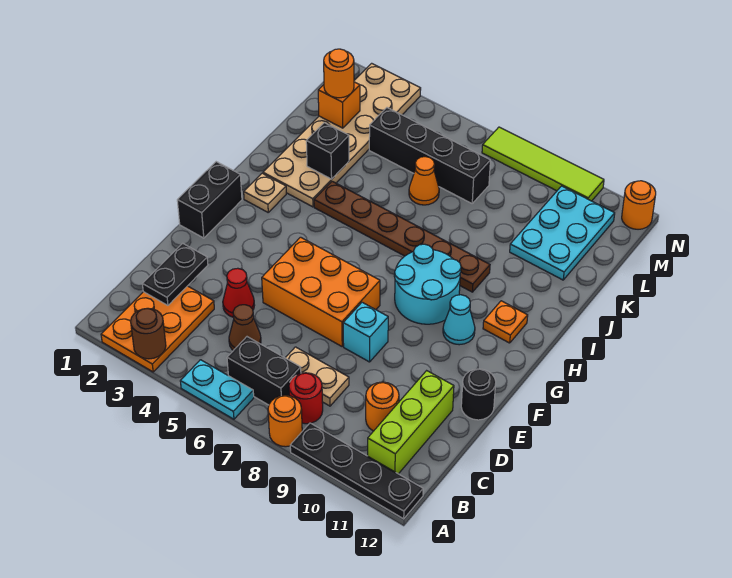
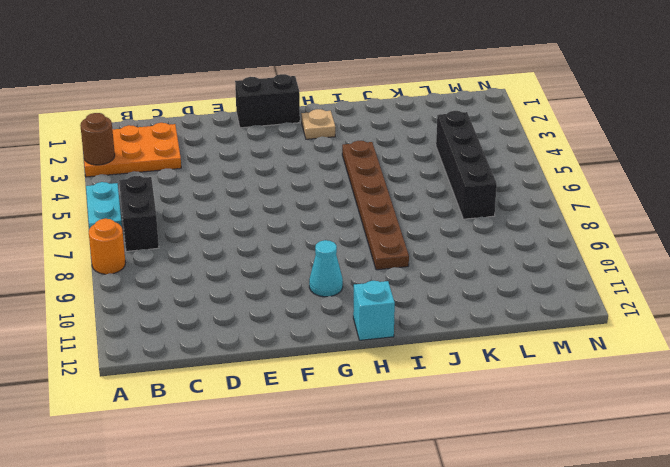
cyan brick H12 level 1 -> cyan brick E8 level 1
none -> black plate A9:A12 level 1
none -> red round brick B8 level 1
none -> lime brick B11:D11 level 1
none -> brown cone C5 level 1

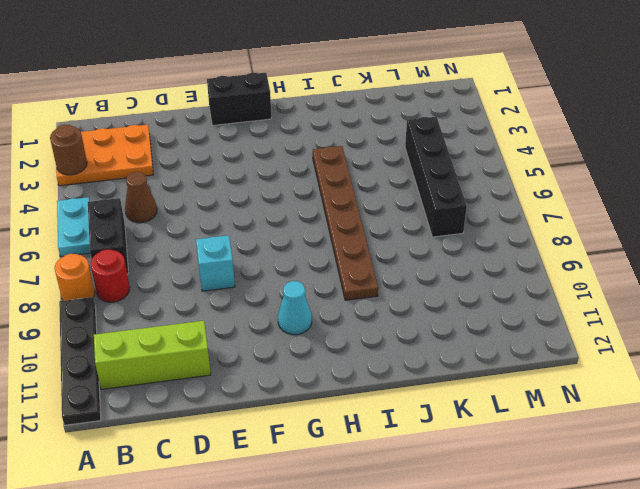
none -> tan plate C7:C8 level 1
none -> orange round brick C10 level 1
none -> red cone D4 level 1
none -> orange brick E5:F7 level 1

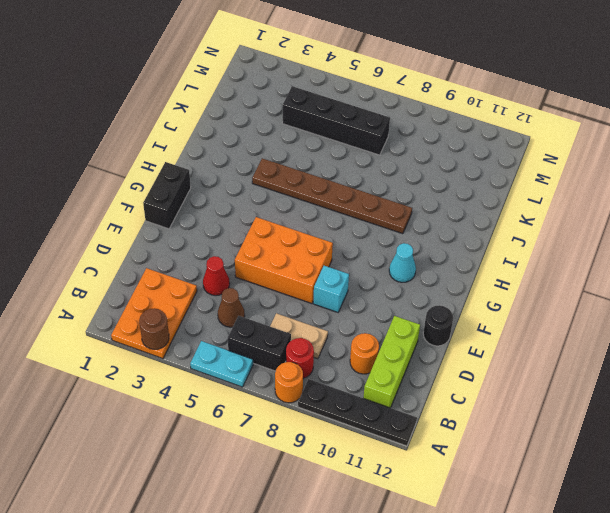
none -> cyan round brick G8:H9 level 1
none -> tan plate H2 level 1
none -> orange plate H11 level 1
none -> tan plate I2:N3 level 1

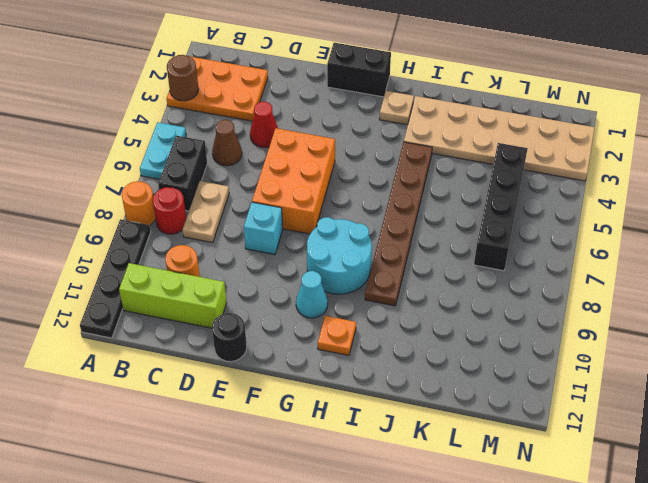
none -> orange cone K6 level 1
none -> cyan plate K10:M11 level 1
none -> lime tile N7:N10 level 1
none -> orange round brick N12 level 1

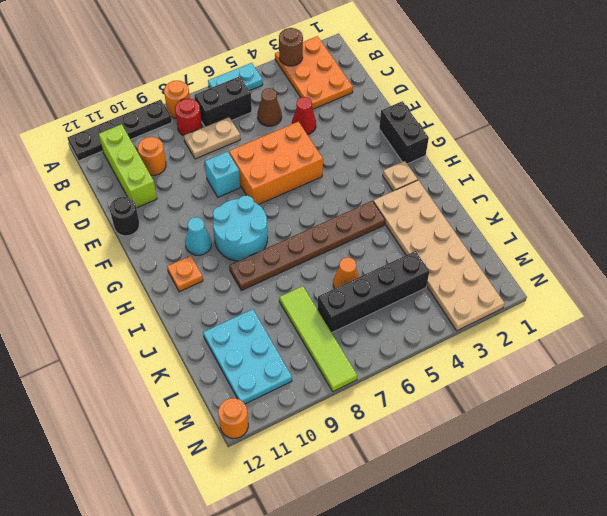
lime tile K8:N8 level 1 -> lime tile N7:N10 level 1
none -> black plate C2:D2 level 2
none -> black brick J3 level 2
none -> orange brick L2 level 2
none -> orange round brick L2 level 3

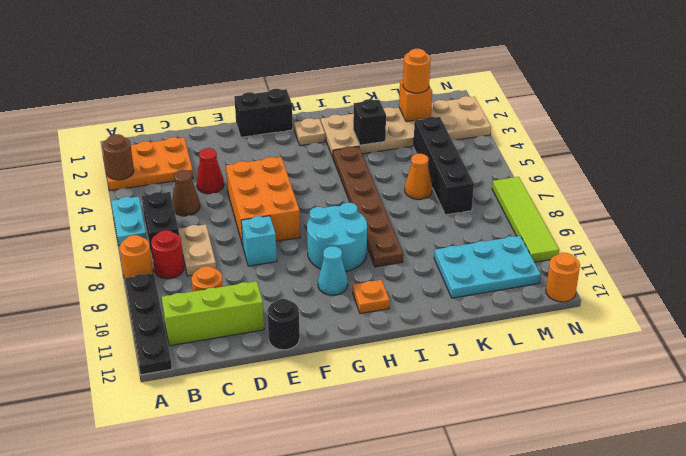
none -> black plate C2:D2 level 2

